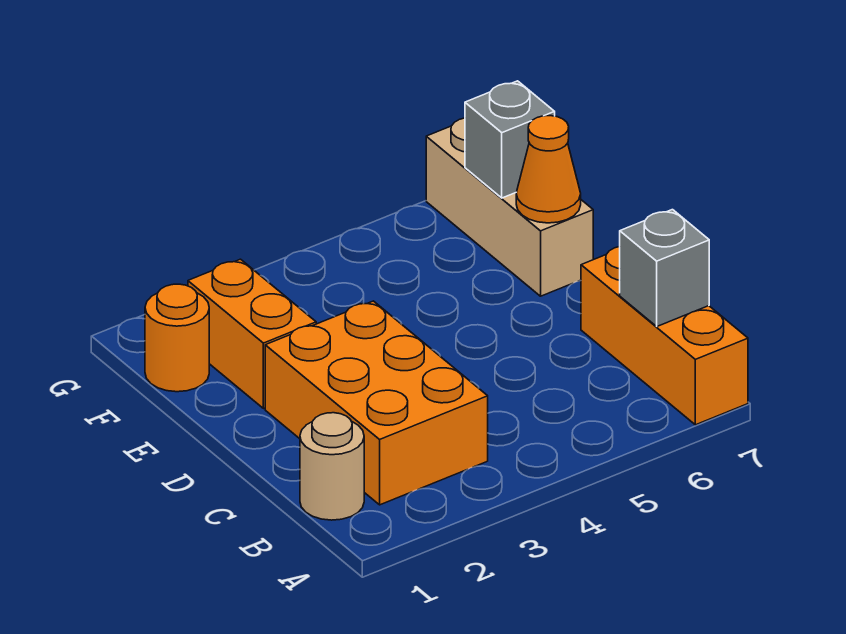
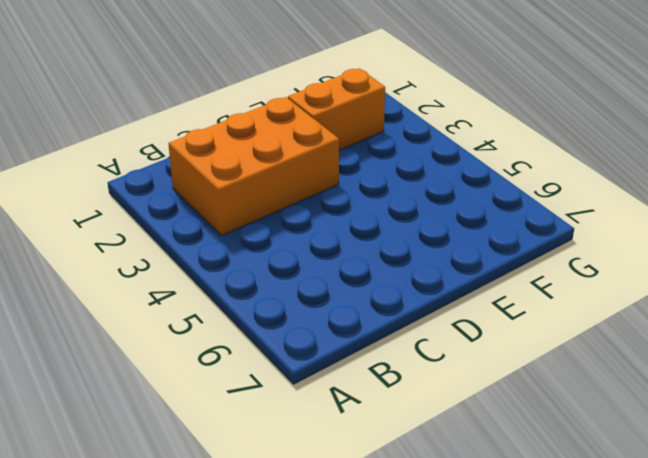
none -> orange brick A7:C7 level 1
none -> tan round brick B1 level 1

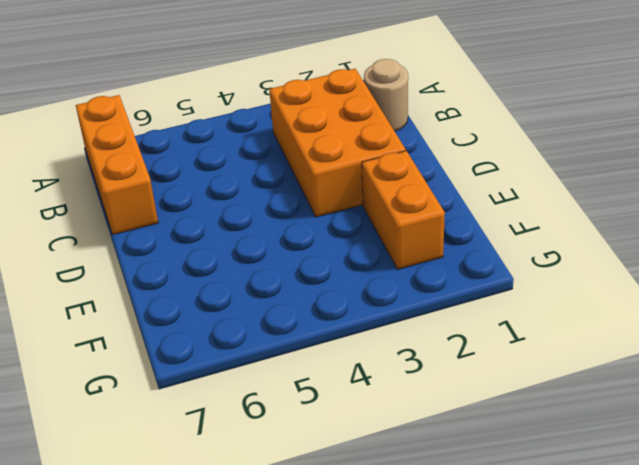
none -> tan brick E7:G7 level 1
none -> orange round brick F1 level 1

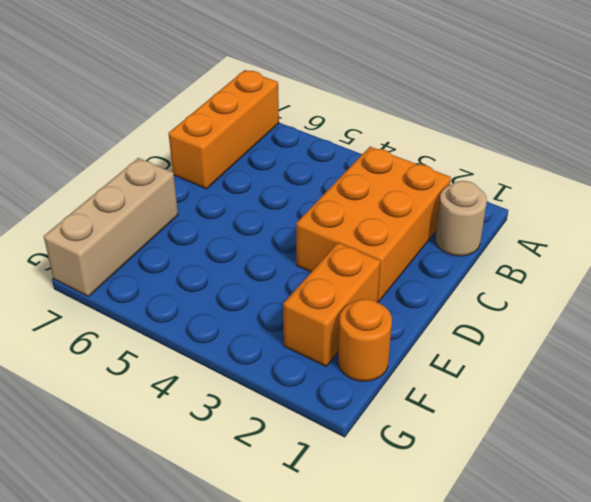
none -> grey brick B7 level 2
none -> orange cone E7 level 2

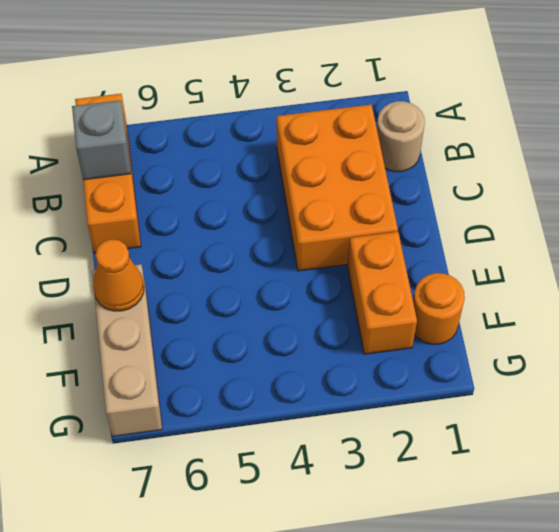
none -> grey brick F7 level 2

